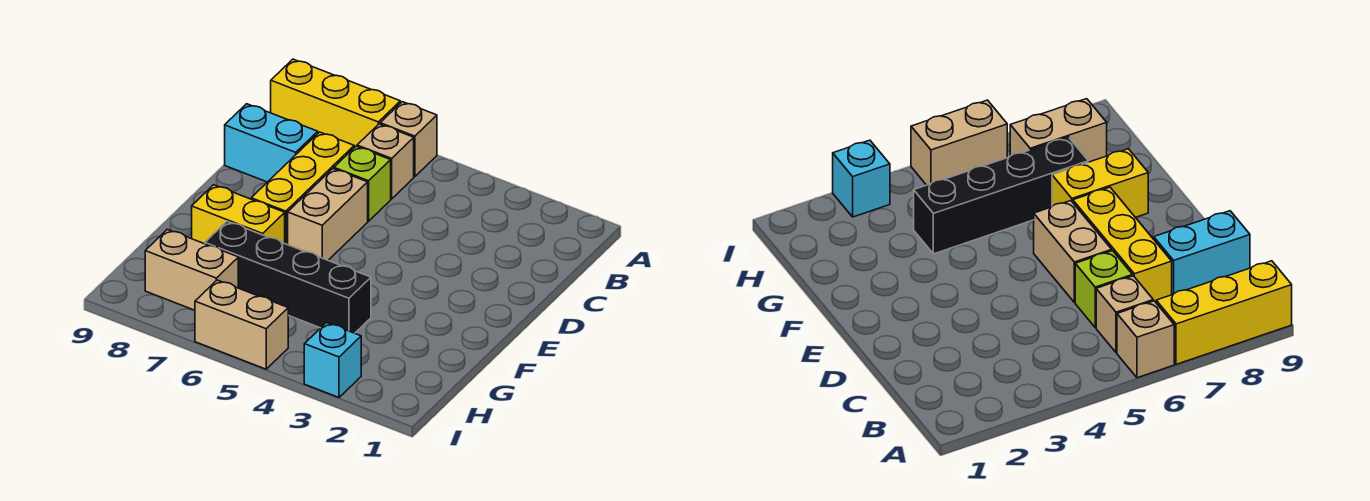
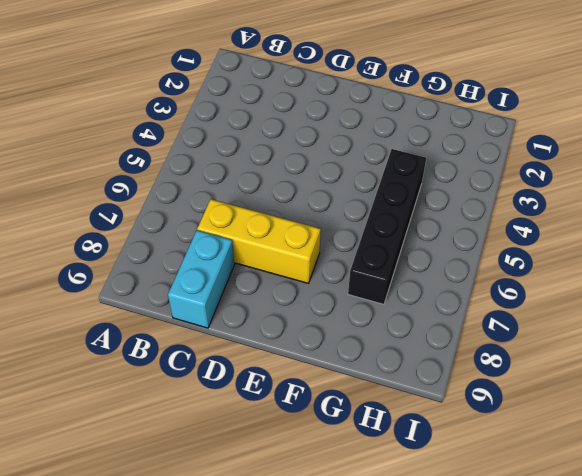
none -> tan brick A6 level 1
none -> yellow brick A7:A9 level 1
none -> tan brick B6 level 1

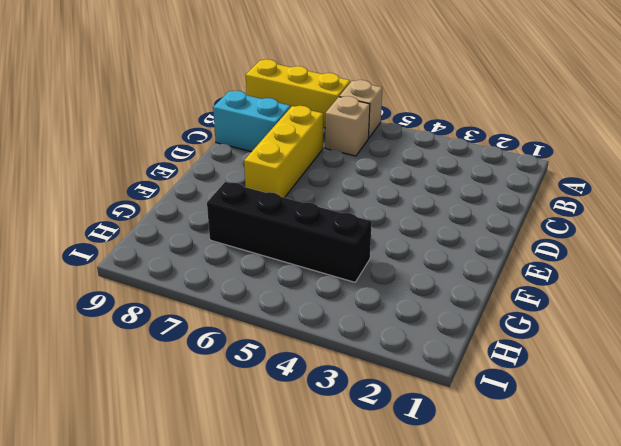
none -> lime brick C6 level 1
none -> tan brick D6:E6 level 1
none -> yellow brick F7:F8 level 1

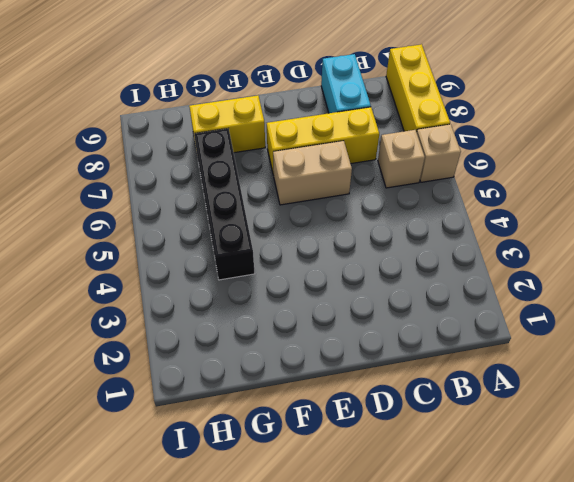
yellow brick F8:G8 level 1 -> yellow brick F7:F8 level 1
none -> lime brick C6 level 1
none -> tan brick H7:H8 level 1
none -> cyan brick I3 level 1

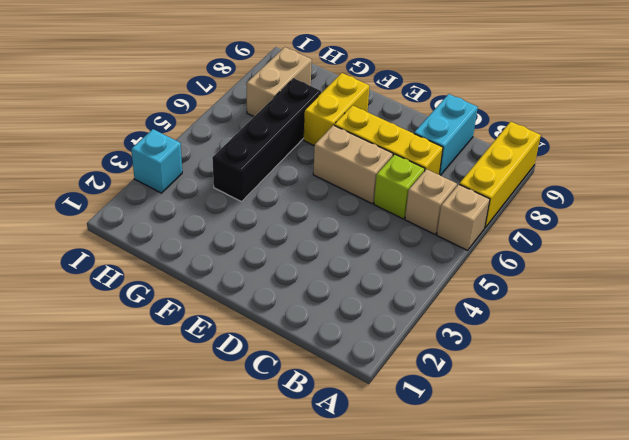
none -> tan brick I5:I6 level 1

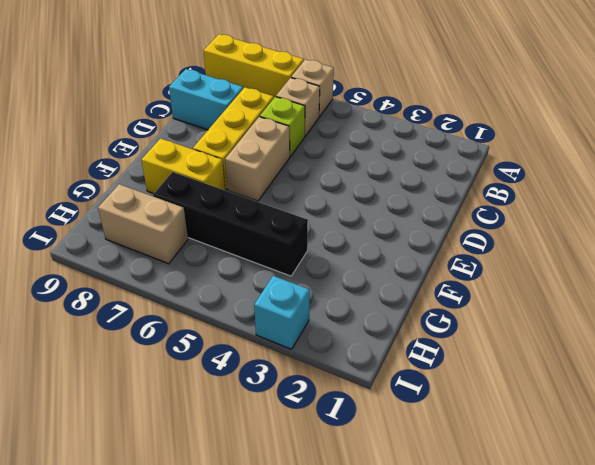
none -> tan brick I5:I6 level 1

